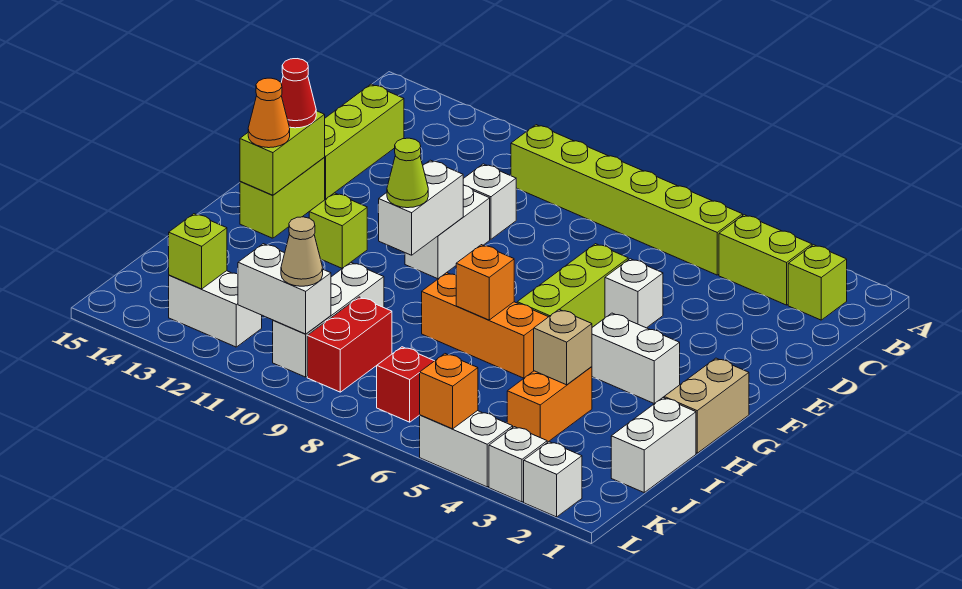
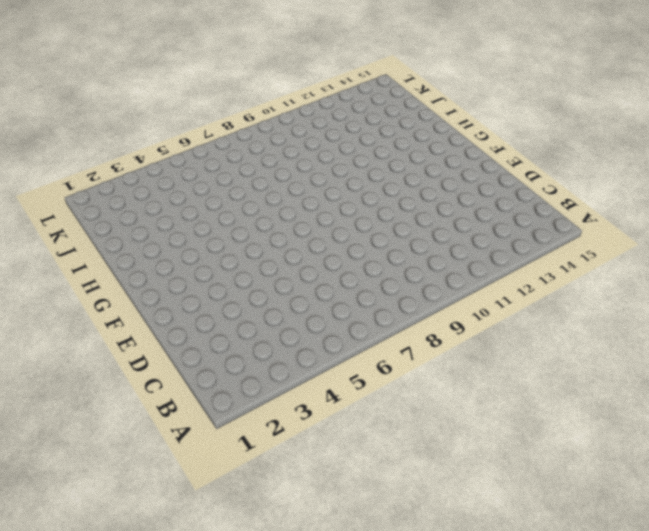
none -> lime brick B2 level 1
none -> lime brick B3:B4 level 1
none -> lime brick B5:B10 level 1
none -> lime brick C14:E14 level 1

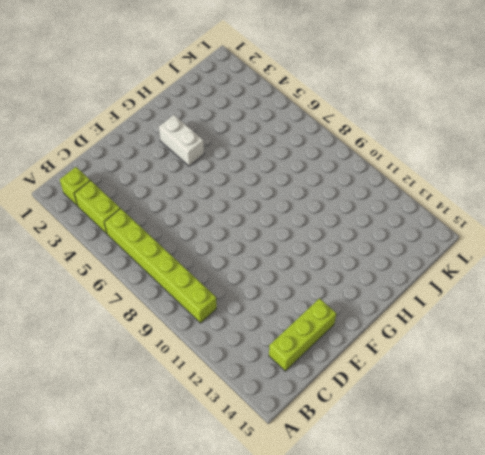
none -> white brick D10 level 1
none -> white brick E5 level 1
none -> lime brick E6:G6 level 1
none -> white brick E10:F10 level 1

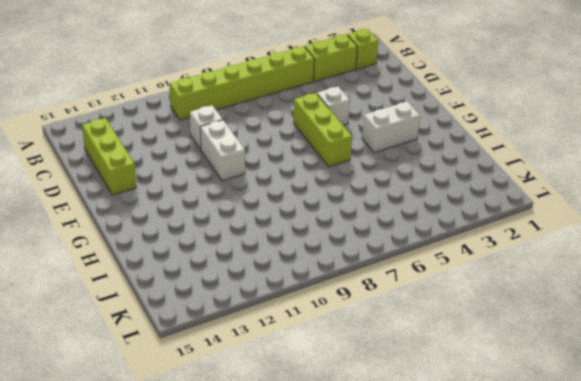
none -> lime brick F14:G14 level 1
none -> tan brick G1:H1 level 1
none -> lime brick G12 level 1
none -> orange brick H6:H8 level 1

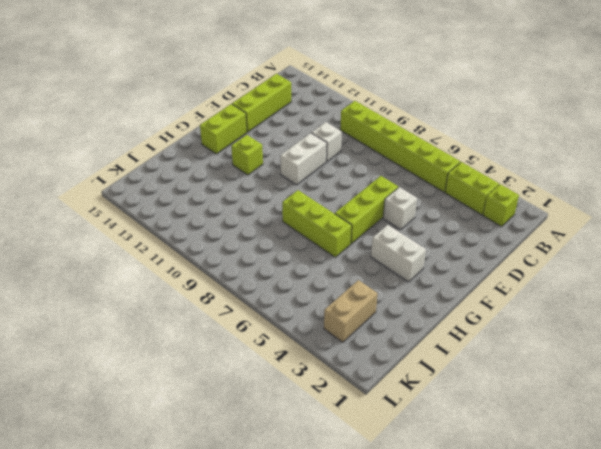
lime brick H6:H8 level 1 -> orange brick H6:H8 level 1
tan brick J3:K3 level 1 -> tan brick G1:H1 level 1
none -> white brick I1:J1 level 1
none -> orange brick I4:J4 level 1
none -> white brick I10:K10 level 1
none -> red brick J9:K9 level 1

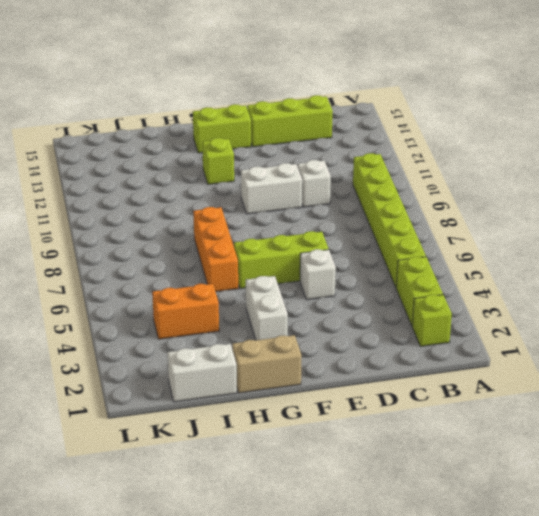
none -> white brick I10:K10 level 1
none -> red brick J9:K9 level 1
none -> red brick K7 level 1
none -> white brick K12:K13 level 1

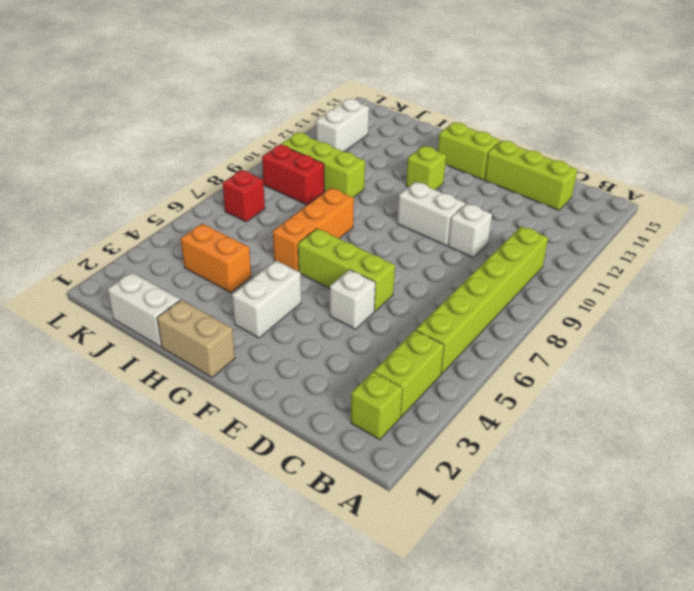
lime brick I10:K10 level 1 -> white brick I10:K10 level 1
none -> white brick L2 level 1
none -> white brick L3 level 1
none -> white brick L4:L5 level 1
none -> white brick F10:G10 level 2

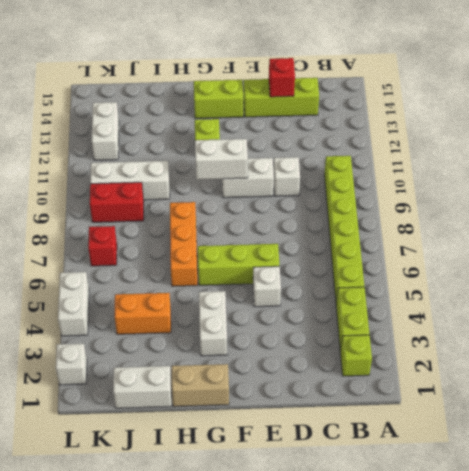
red brick D14 level 2 -> none
none -> white brick L3 level 1
none -> lime brick F14:G14 level 2
none -> orange brick H7 level 2
none -> tan brick I4 level 2

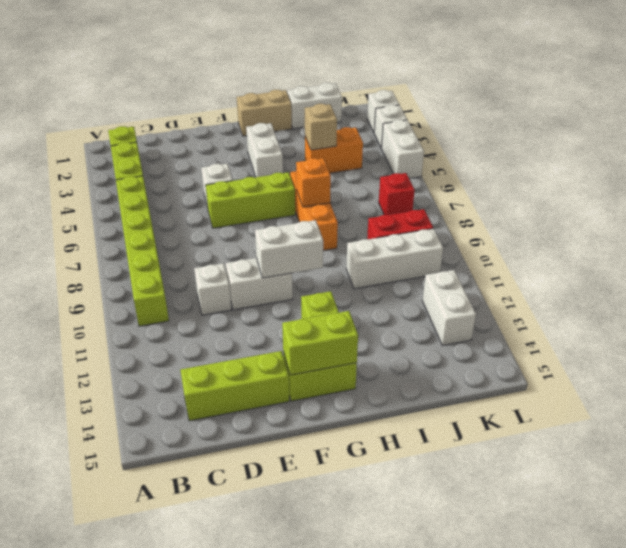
none -> white brick K10:K11 level 2
none -> lime brick K13 level 2
none -> orange brick L5 level 2
none -> red cone F14 level 3

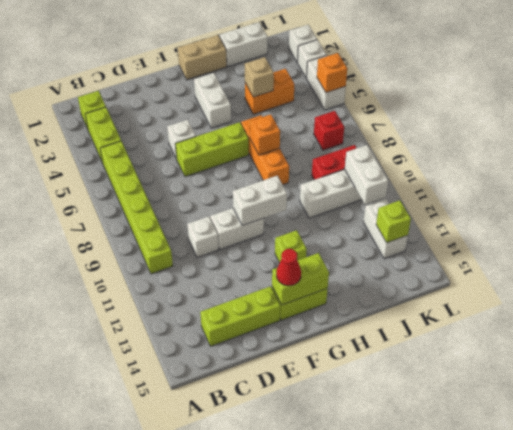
none -> lime cone G10 level 3
none -> orange cone G14 level 3
none -> tan cone K10 level 3

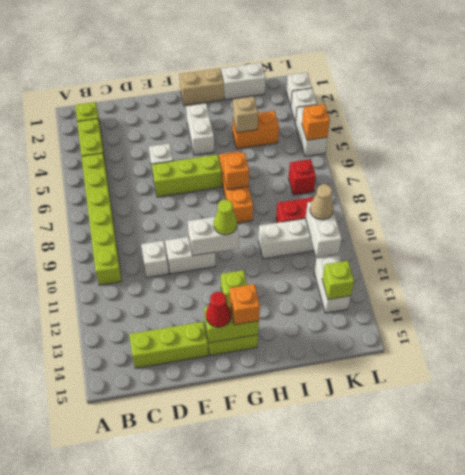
orange brick G14 level 3 -> orange cone G14 level 3

